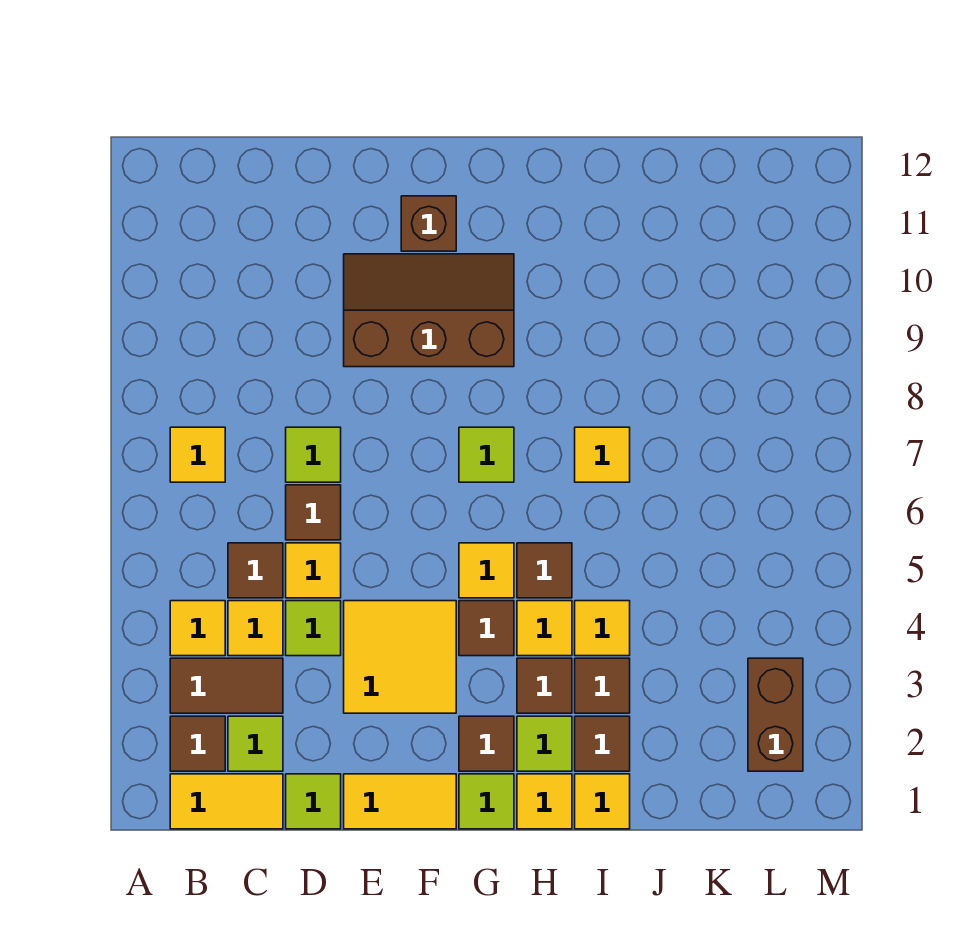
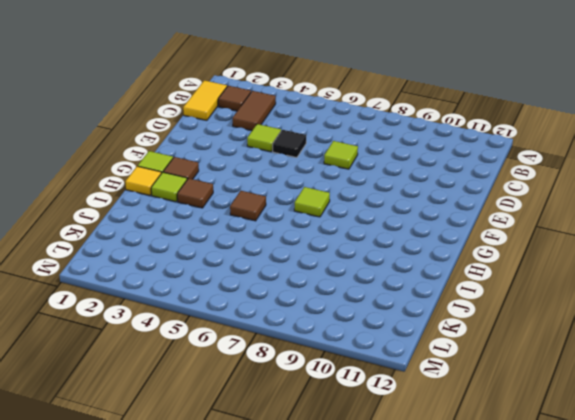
black tile D5 level 1 -> yellow tile D5 level 1
none -> yellow tile B4 level 1
none -> yellow tile B7 level 1
none -> lime tile C2 level 1
none -> yellow tile C4 level 1

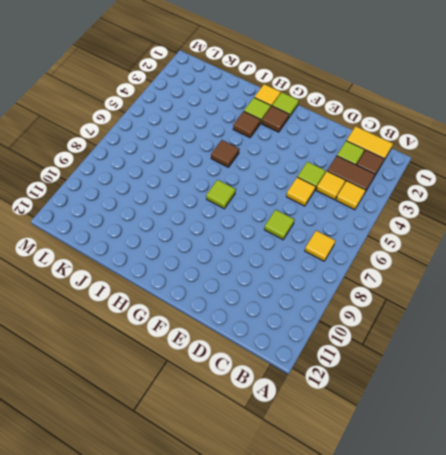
none -> brown tile C5 level 1
none -> lime tile D1 level 1
none -> brown tile D6 level 1
none -> yellow tile E1:F1 level 1

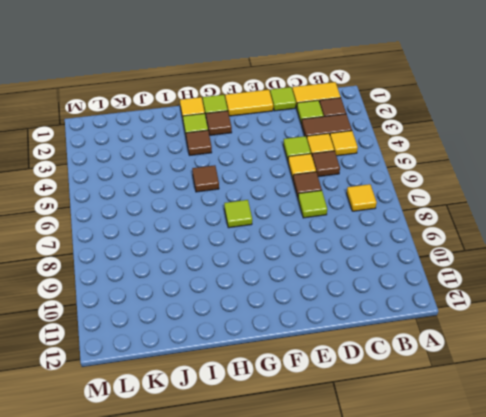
none -> yellow tile E3:F4 level 1
none -> brown slope E9:G10 level 1 top 9
none -> brown brick F11 level 1
none -> brown tile G4 level 1

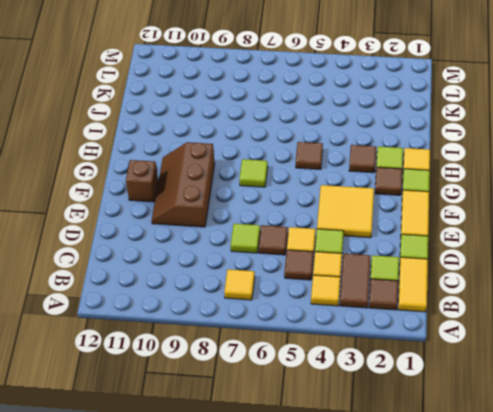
none -> brown tile G4 level 1
none -> yellow tile G5 level 1
none -> yellow tile H4 level 1
none -> yellow tile I1 level 1

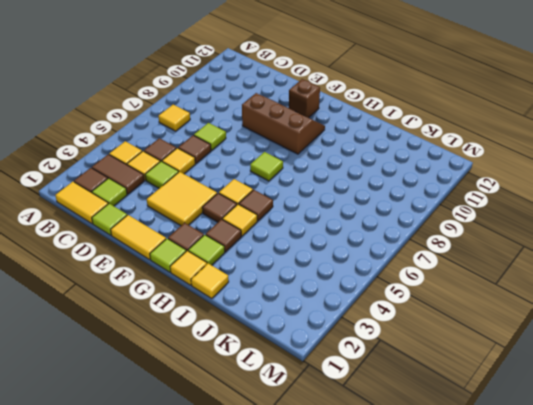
none -> brown tile I2 level 1
none -> brown tile I3 level 1
none -> yellow tile I4 level 1
none -> yellow tile I7 level 1

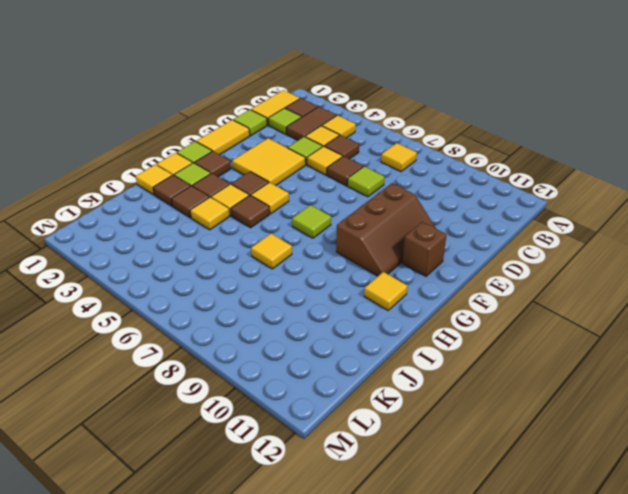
yellow tile H11 level 1 -> none
none -> brown brick L2:L3 level 1

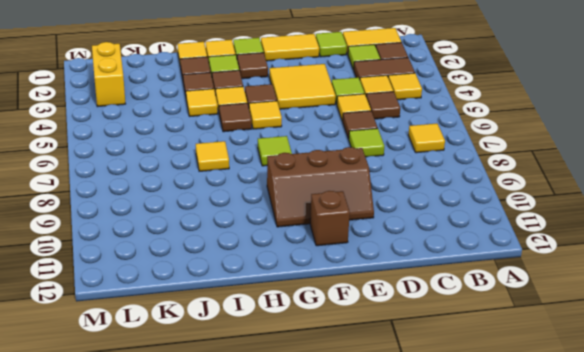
yellow brick L2:L3 level 1 -> brown brick L2:L3 level 1

